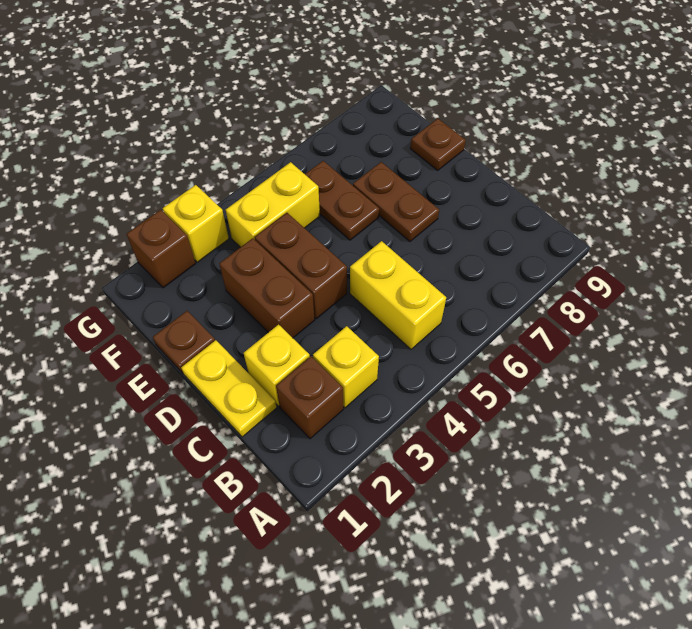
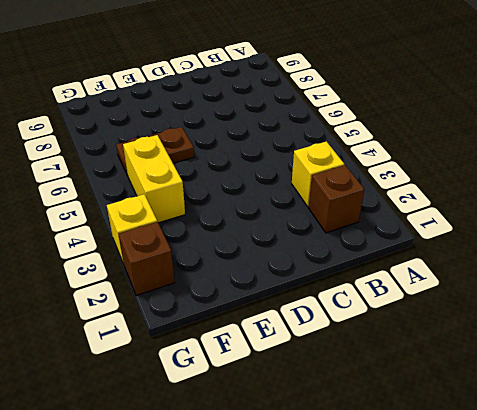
none -> yellow brick B5:C5 level 1
none -> yellow plate C1:D1 level 1
none -> yellow brick C2 level 1

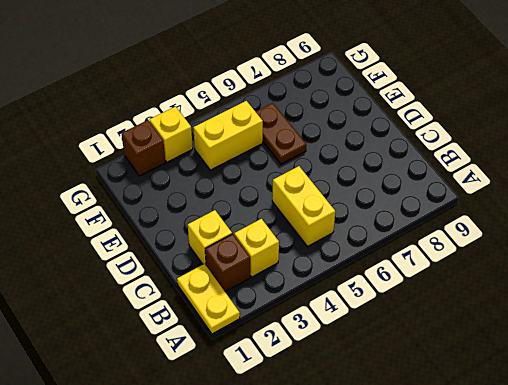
yellow plate A1:B1 level 1 -> yellow plate C1:D1 level 1
none -> brown brick D3:E3 level 1
none -> brown brick D4:E4 level 1
none -> brown plate D7:E7 level 1

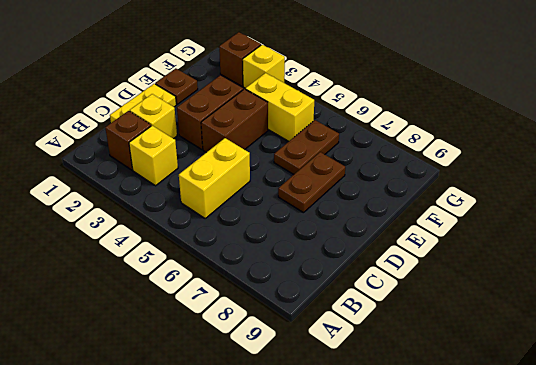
none -> brown plate E9 level 1

